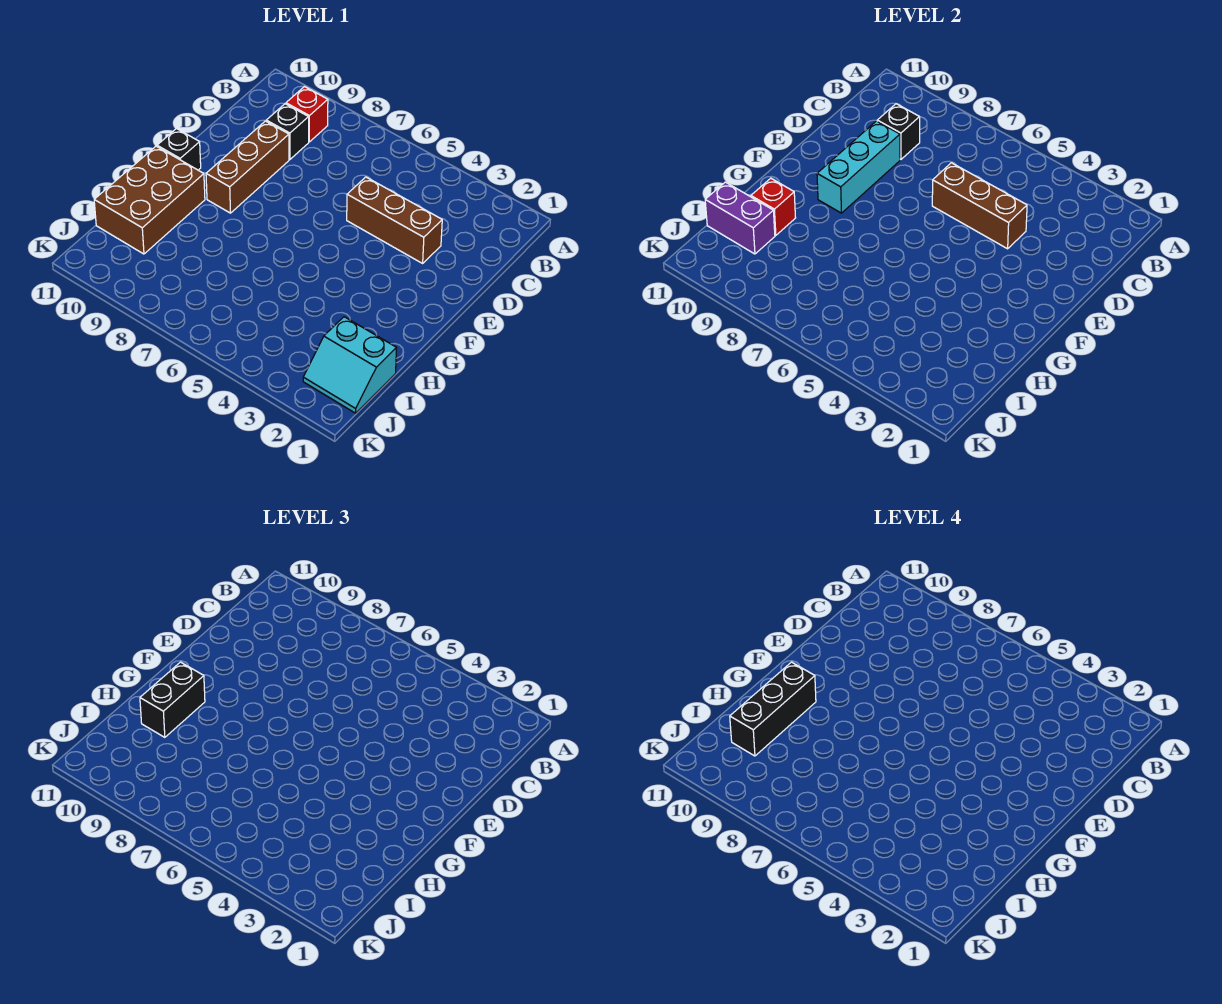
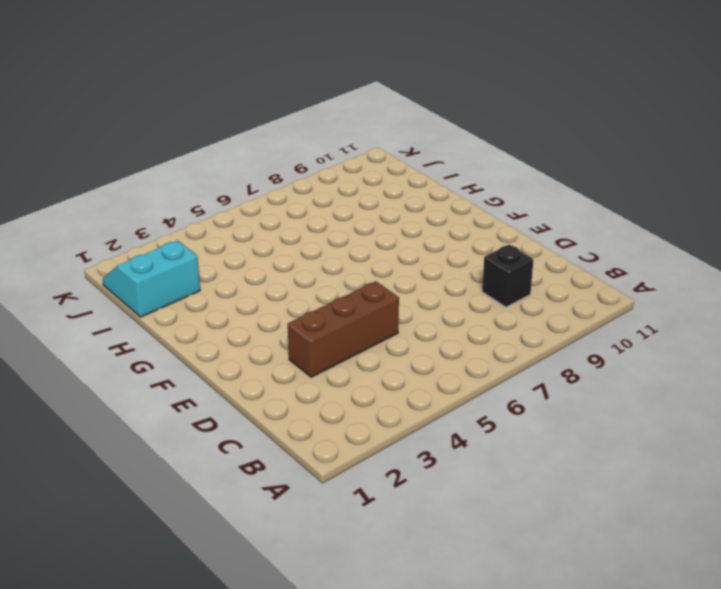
none -> red brick B9 level 1
none -> brown brick D9:F9 level 1
none -> black brick F11 level 1

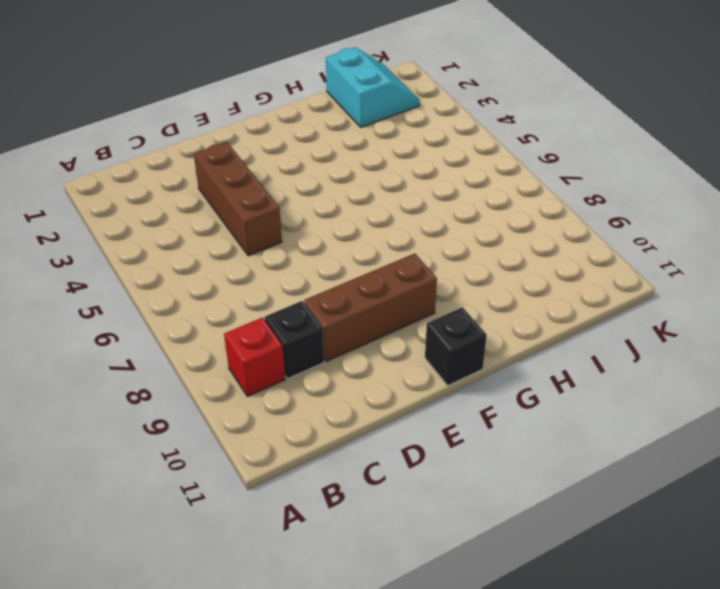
none -> brown brick G10:I11 level 1
none -> black brick C9 level 2
none -> brown brick D4:D6 level 2

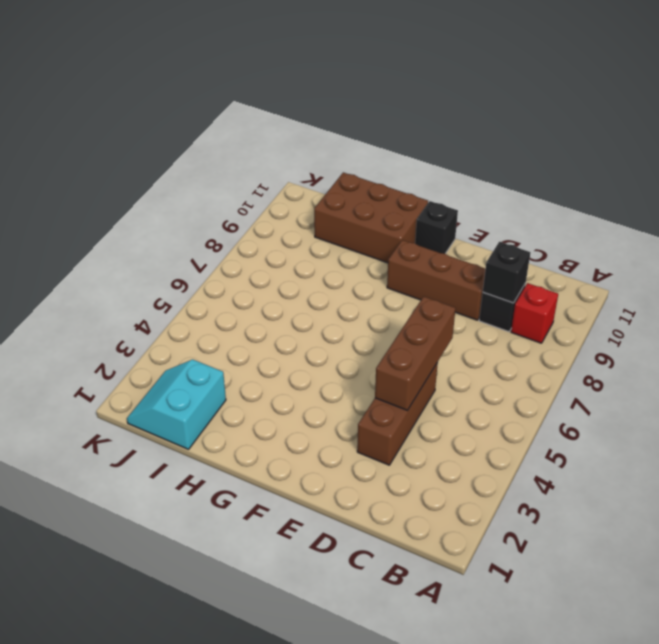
none -> cyan brick D9:F9 level 2
none -> red brick H10 level 2
none -> purple brick I10:I11 level 2

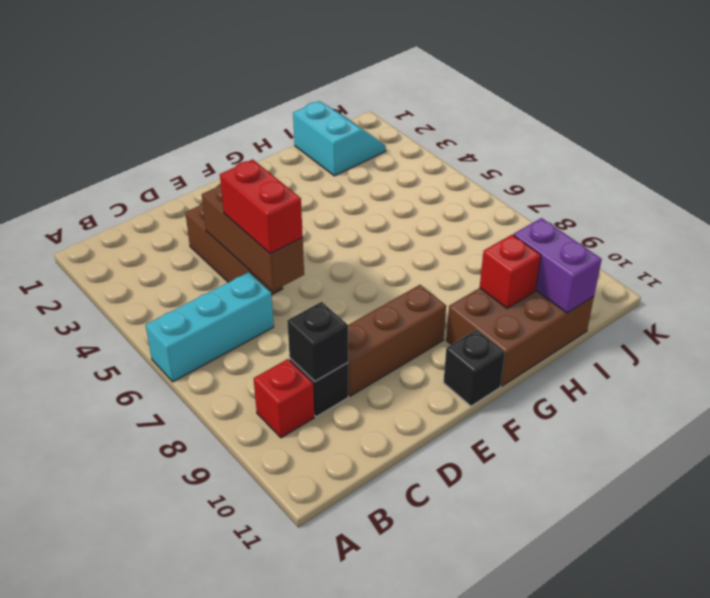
cyan brick A6:C6 level 1 -> cyan brick D9:F9 level 2
red brick D5:D6 level 3 -> none
none -> black brick G10:H10 level 3
none -> black brick G10:I10 level 4

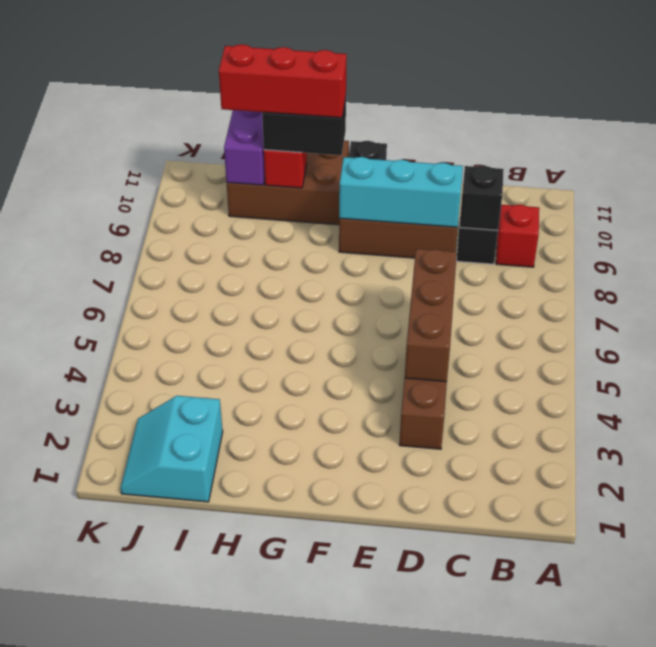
red brick G10:I10 level 4 -> black brick G10:I10 level 4

